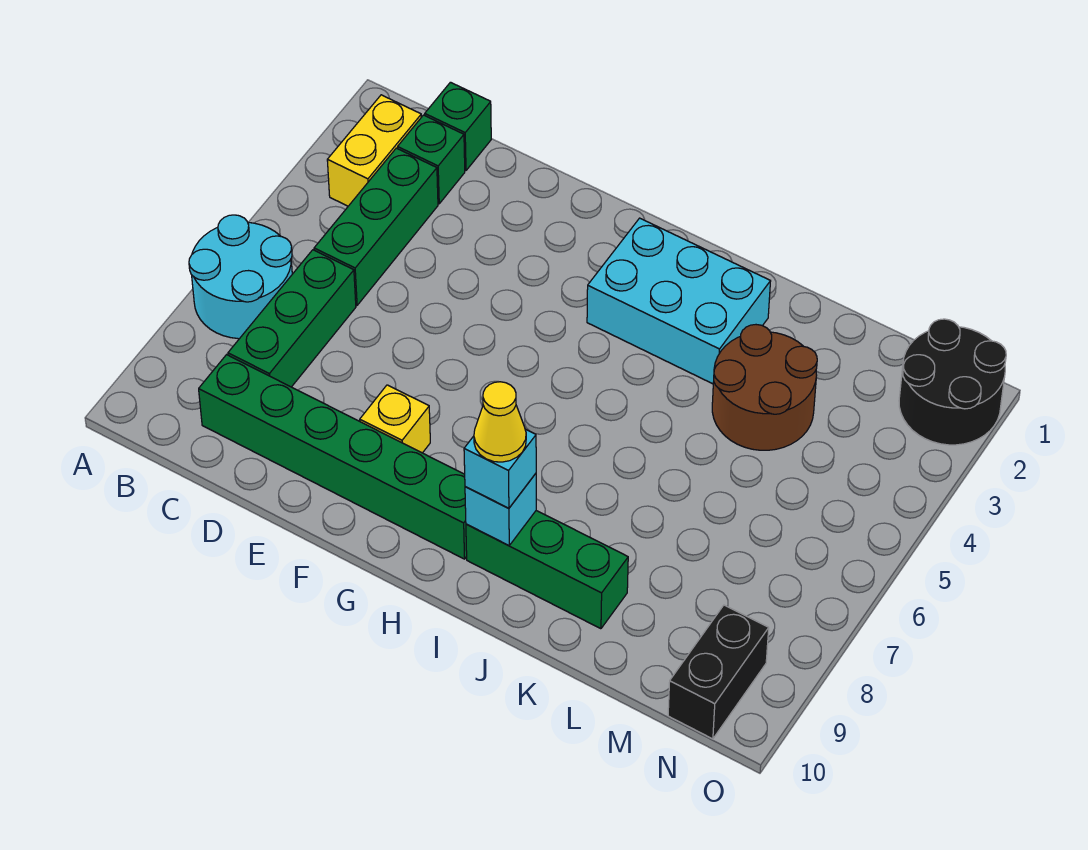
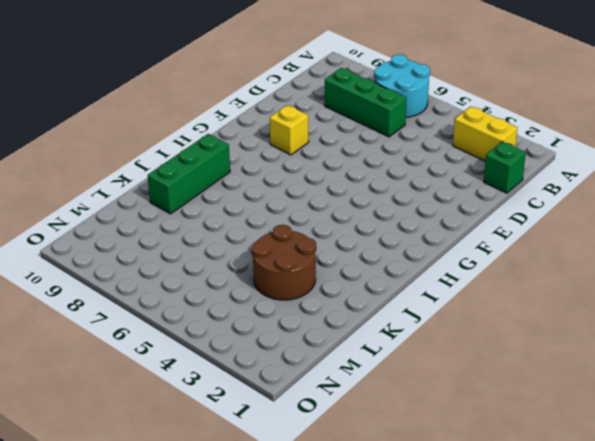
none -> green brick C2 level 1
none -> green brick C3:C5 level 1
none -> green brick C9:H9 level 1

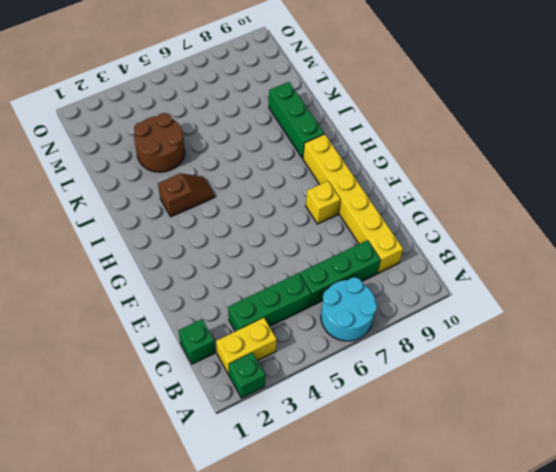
green brick A2 level 1 -> green brick C2 level 1
yellow brick C9:H9 level 1 -> green brick C9:H9 level 1
brown slope I3:I4 level 1 top 3 -> cyan brick H2:J3 level 1
none -> black round brick N1:O2 level 1
none -> black brick N9:N10 level 1
none -> cyan brick I9 level 2

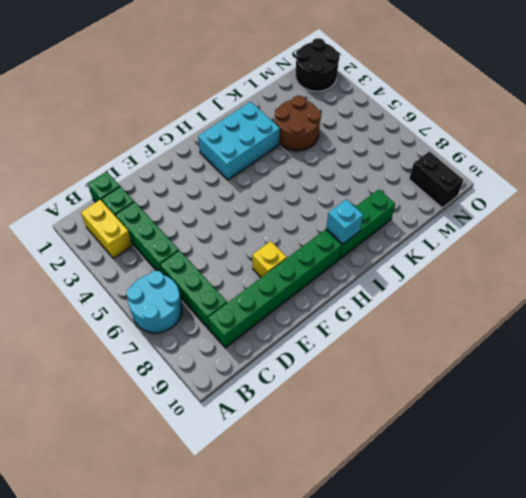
none -> cyan brick I9 level 3
none -> yellow cone I9 level 4

